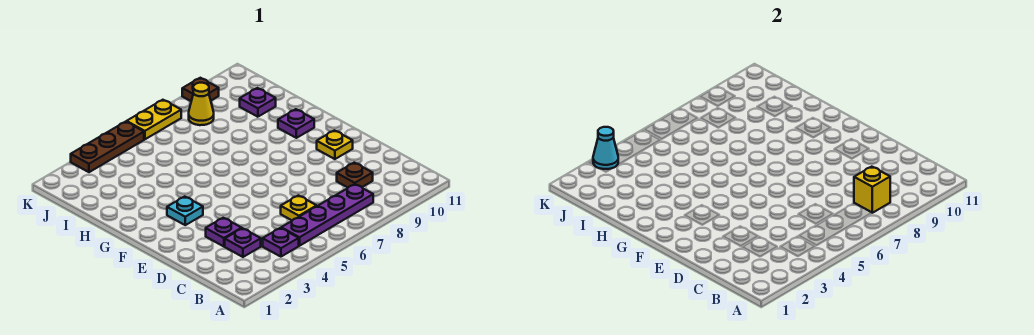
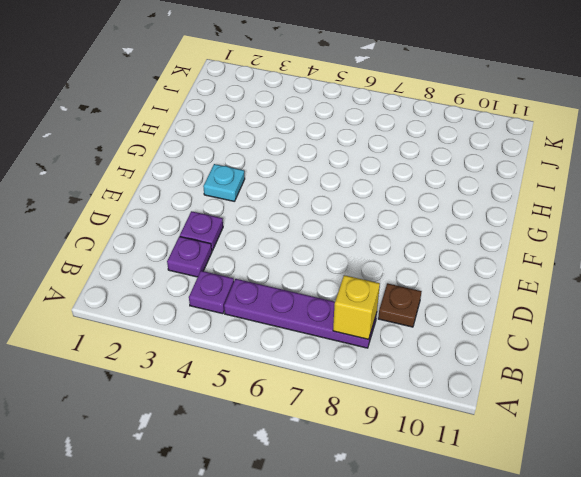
none -> yellow plate C6 level 1
none -> yellow plate E10 level 1
none -> purple plate G10 level 1

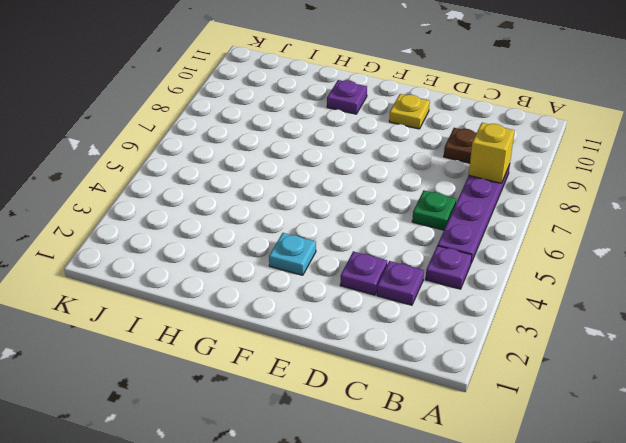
green plate C6 level 1 -> yellow plate C6 level 1
none -> purple plate I10 level 1
none -> yellow cone J8 level 1
none -> brown plate K3:K5 level 1

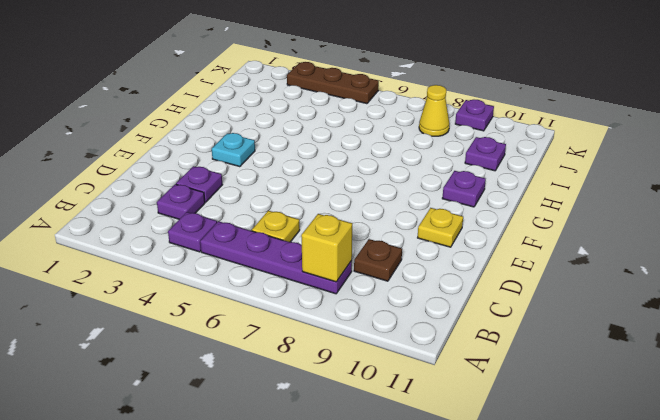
purple plate K9 level 1 -> brown plate K9 level 1
none -> yellow plate K6:K7 level 1
none -> cyan cone K3 level 2

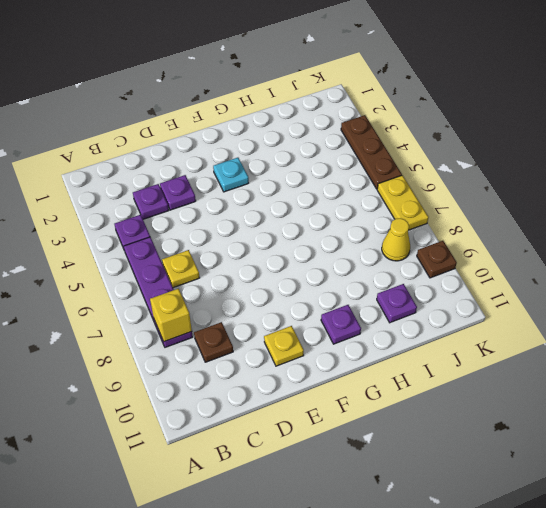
none -> cyan cone K3 level 2

